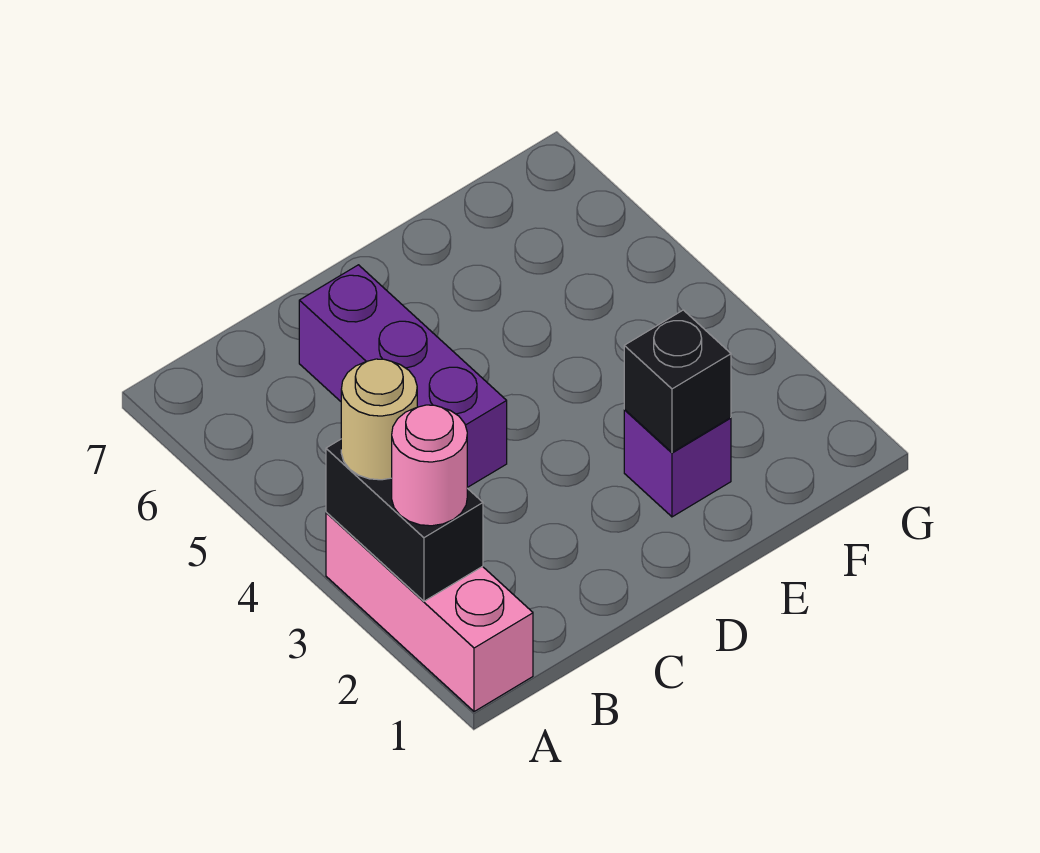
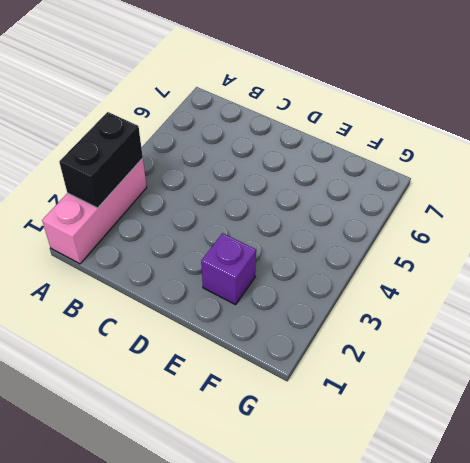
none -> purple brick C4:C6 level 1
none -> black brick E2 level 2

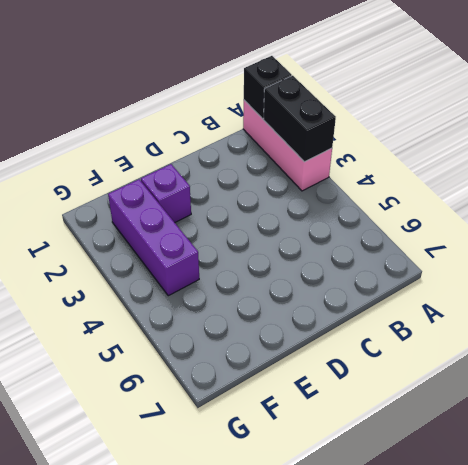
black brick A1 level 2 -> black brick E2 level 2
purple brick F2:F4 level 1 -> purple brick C4:C6 level 1
none -> pink round brick A2 level 3
none -> tan round brick A3 level 3

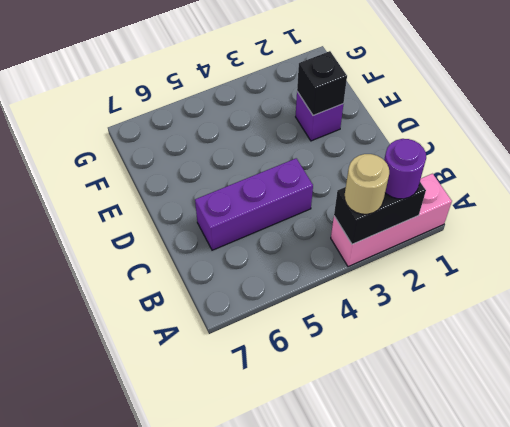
purple round brick A2 level 3 -> pink round brick A2 level 3

